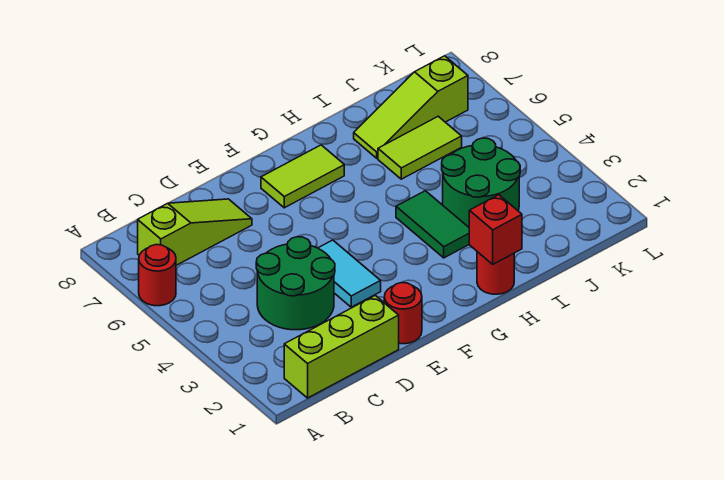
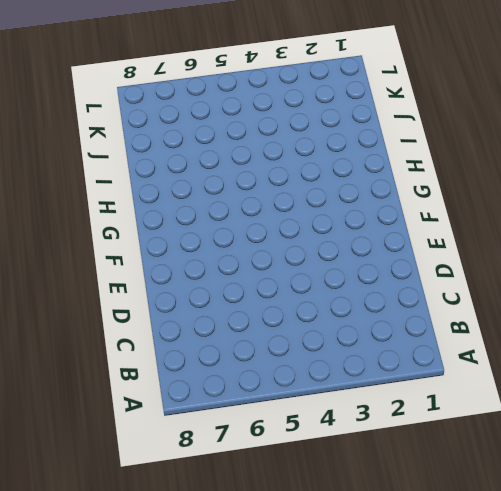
none -> red round brick A6 level 1
none -> lime brick B1:D1 level 1
none -> lime slope B7:D7 level 1 top B

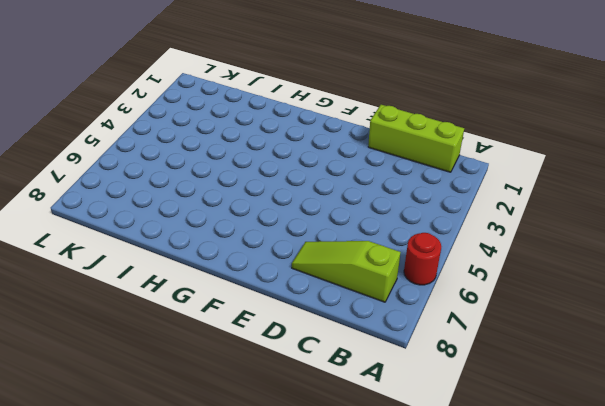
none -> green round brick C3:D4 level 1
none -> red round brick E1 level 1
none -> cyan tile E3:E4 level 1

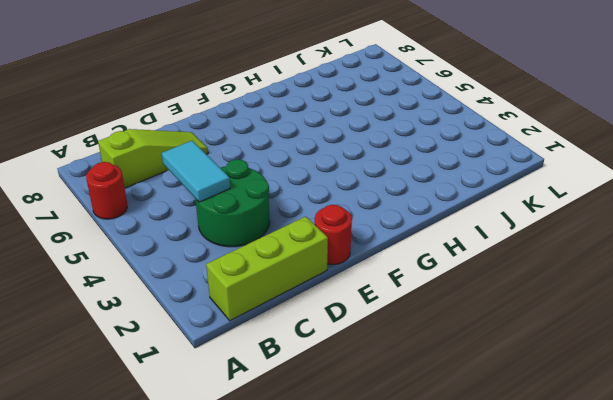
cyan tile C4:C5 level 2 -> cyan tile E3:E4 level 1
none -> lime tile F7:G7 level 1
none -> red round brick H1 level 1
none -> green tile H3:H4 level 1

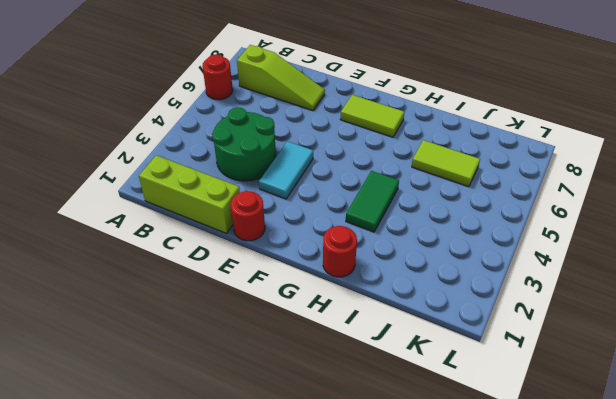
none -> green round brick I3:J4 level 1
none -> lime slope I7:K7 level 1 top K
none -> red brick H1 level 2

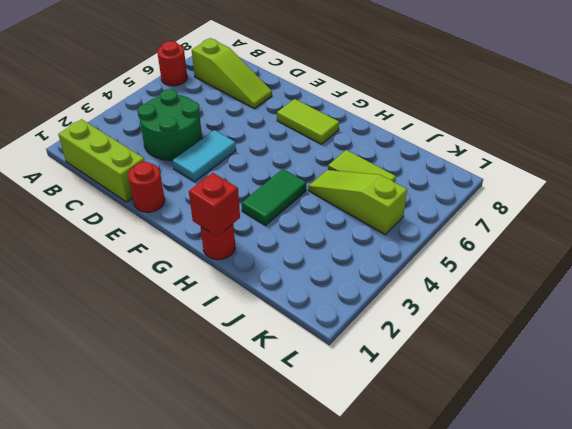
lime slope I5:K5 level 1 top K -> lime slope I7:K7 level 1 top K
none -> green round brick I3:J4 level 1

